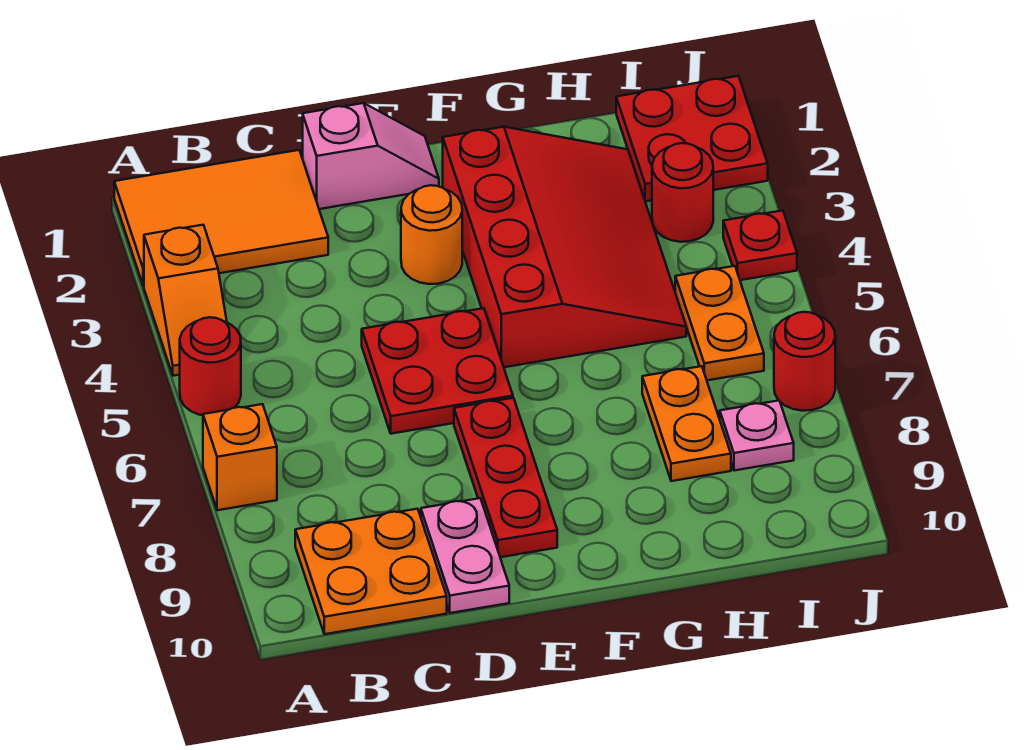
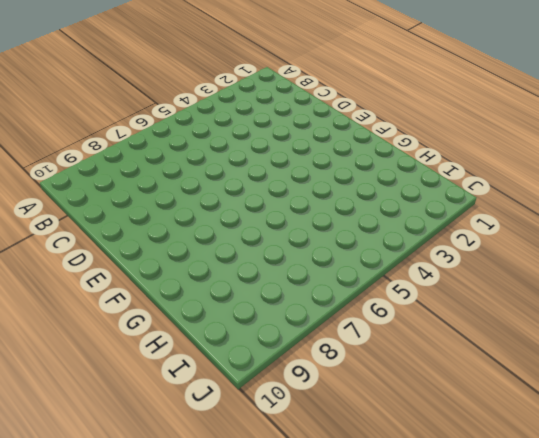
none -> orange tile A1:C2 level 1
none -> orange slope A3:A4 level 1 top 3
none -> red round brick A5 level 1

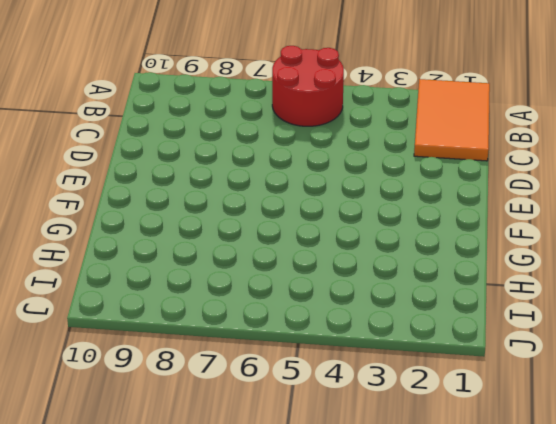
red round brick A5:B6 level 1 -> red round brick A5 level 1
none -> orange slope A3:A4 level 1 top 3
none -> orange brick A7 level 1
none -> orange plate B9:C10 level 1

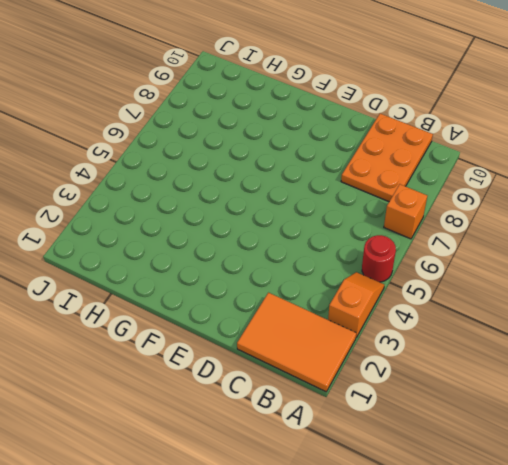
orange plate B8:C10 level 1 -> orange plate B9:C10 level 1
none -> pink slope D1:E1 level 1 top D
none -> red plate D5:E6 level 1
none -> pink plate D9:D10 level 1

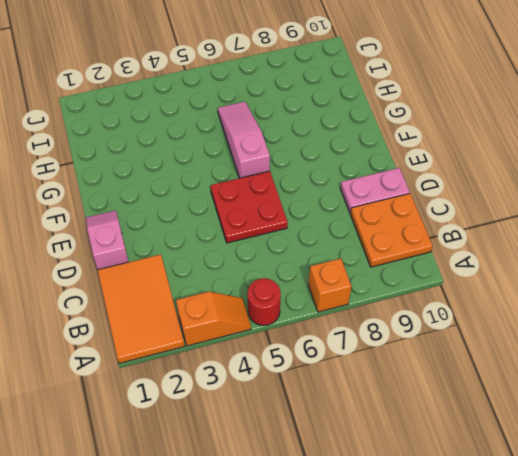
pink slope F6:H6 level 1 top F -> none
none -> orange round brick E3 level 1
none -> red plate E7:E9 level 1
none -> red slope F2:H5 level 1 top F

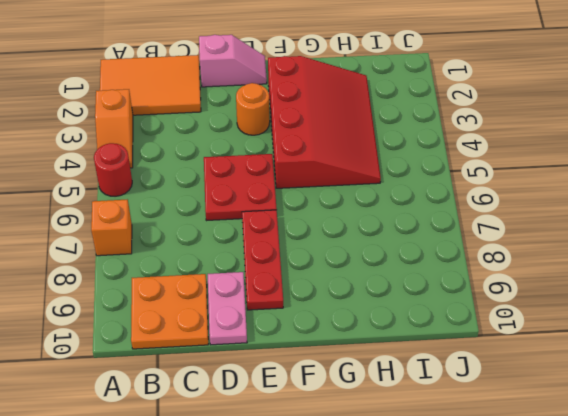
none -> orange plate H7:H8 level 1
none -> red plate I1:J2 level 1
none -> red round brick I3 level 1

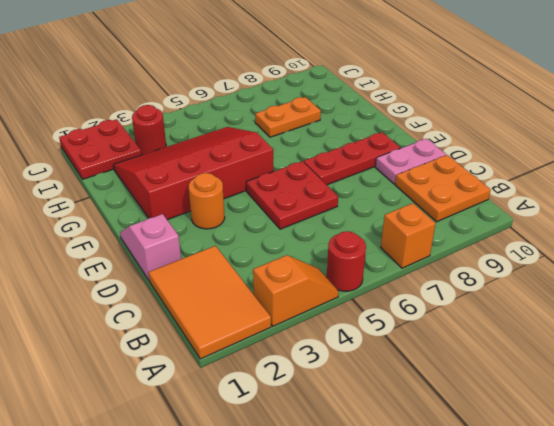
none -> orange plate I5:I6 level 1
none -> pink plate I8 level 1
none -> red plate J4 level 1

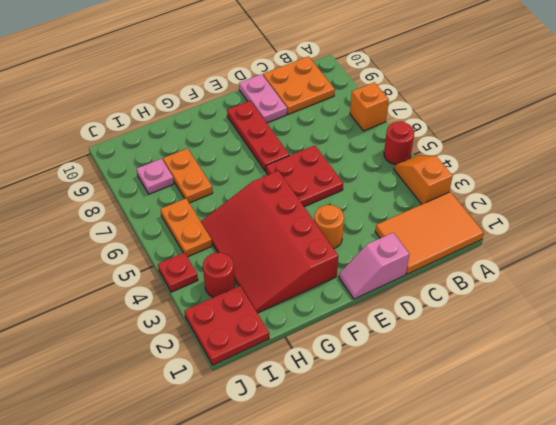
none -> red round brick J7 level 1

